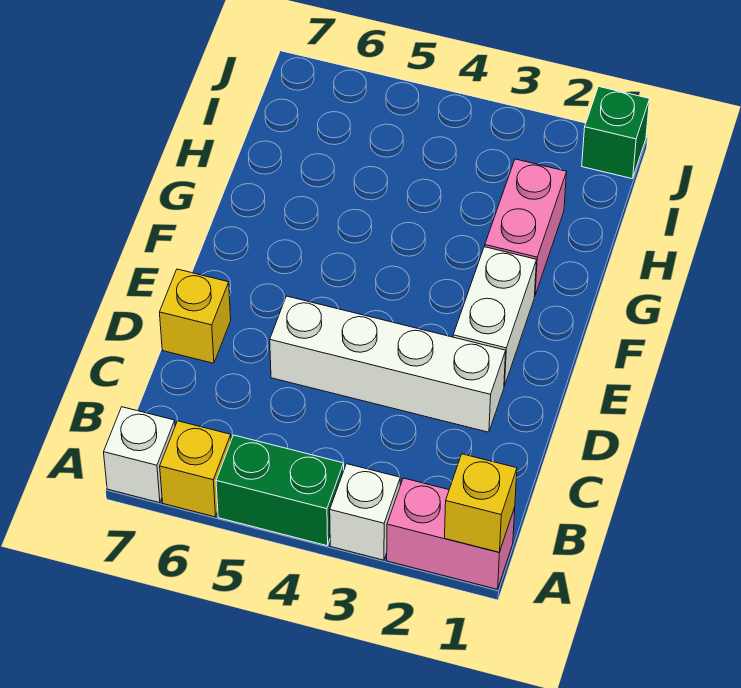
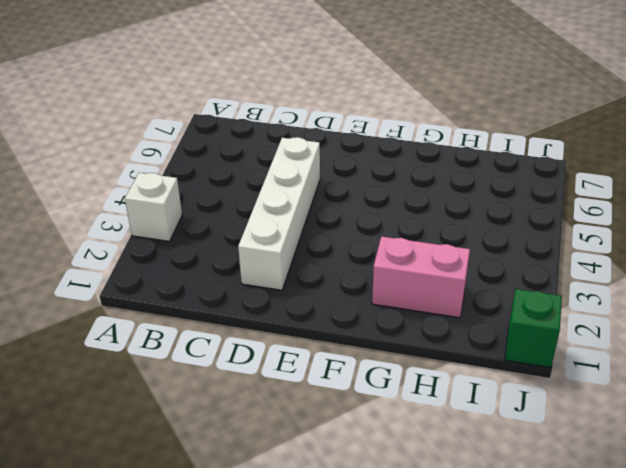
none -> pink brick A1:A2 level 1
none -> green brick A4:A5 level 1

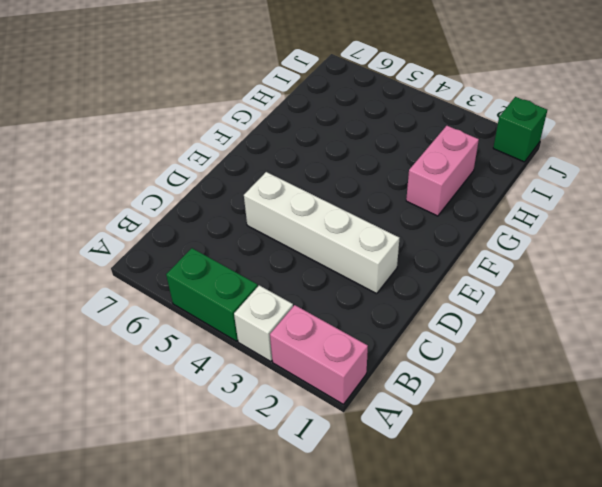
none -> yellow brick A6 level 1
none -> white brick A7 level 1

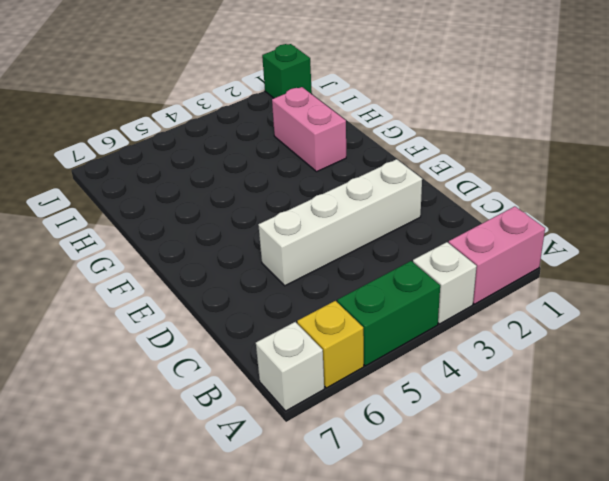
none -> yellow brick D7 level 1
none -> white brick E2:F2 level 1

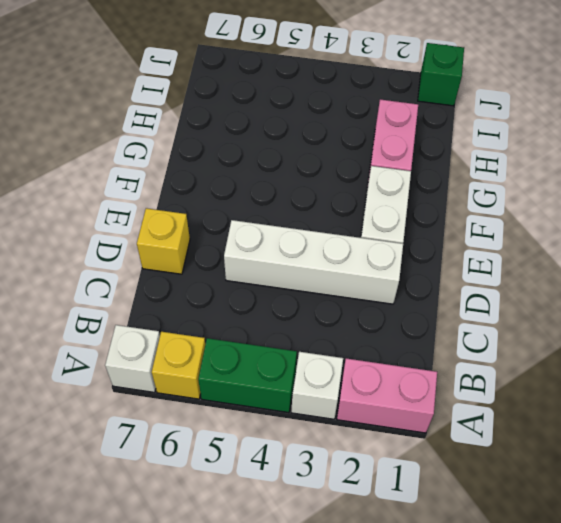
none -> yellow brick A1 level 2

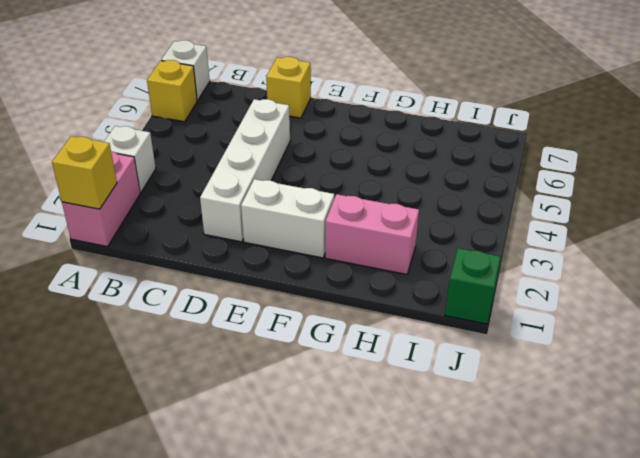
none -> green brick A4:A5 level 1

